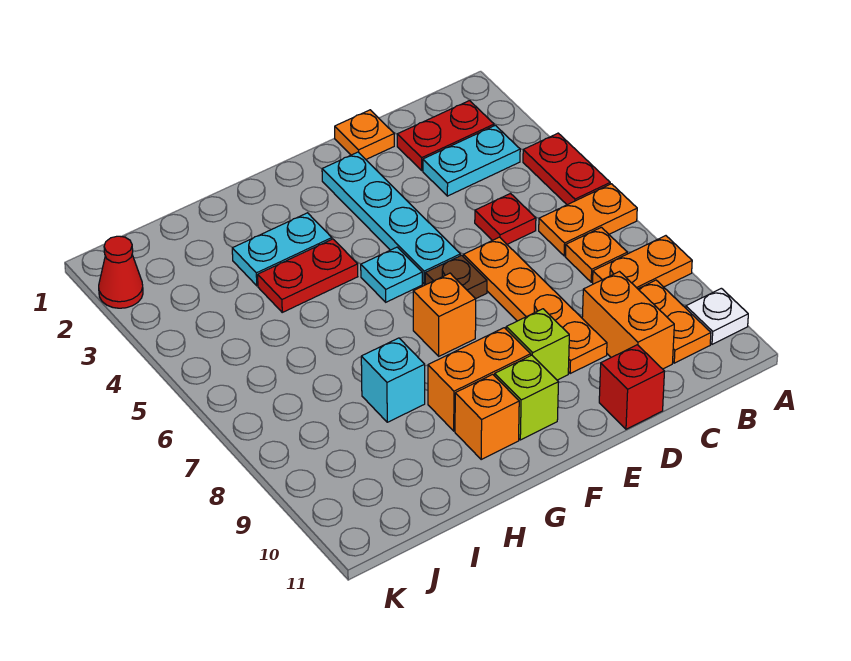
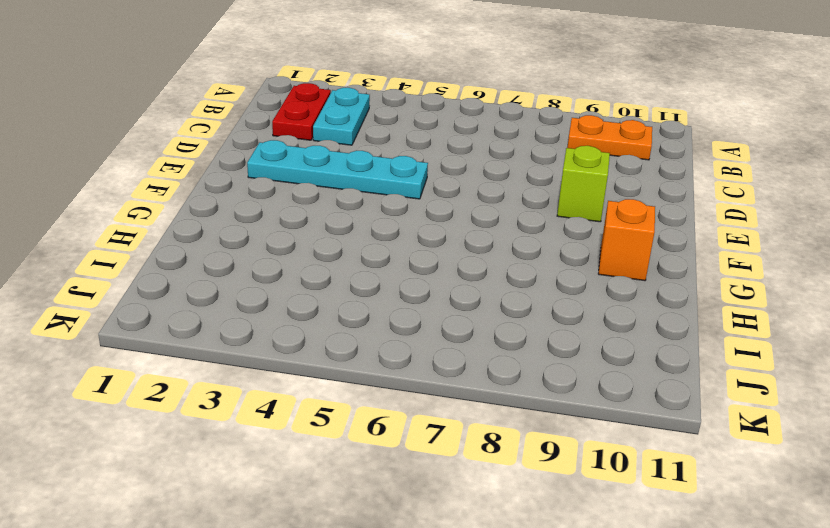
none -> red plate A4:A5 level 1
none -> orange plate A6:B6 level 1
none -> orange plate A8:B8 level 1

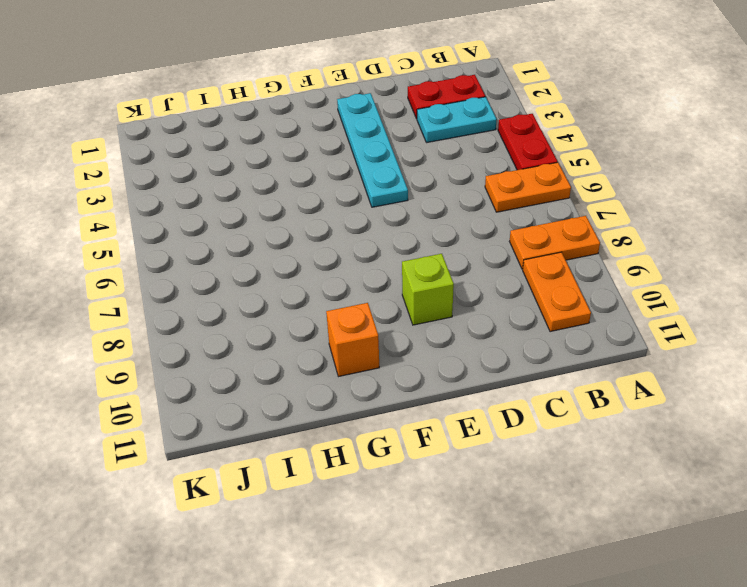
none -> white plate A10 level 1
none -> orange plate B7 level 1
none -> red plate C5 level 1

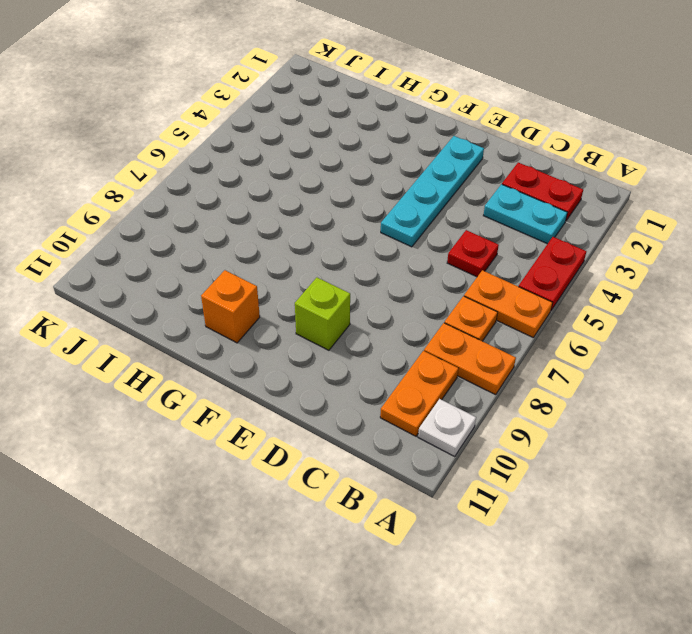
none -> orange brick C9:C10 level 1
none -> orange plate D1 level 1
none -> orange plate D6:D9 level 1

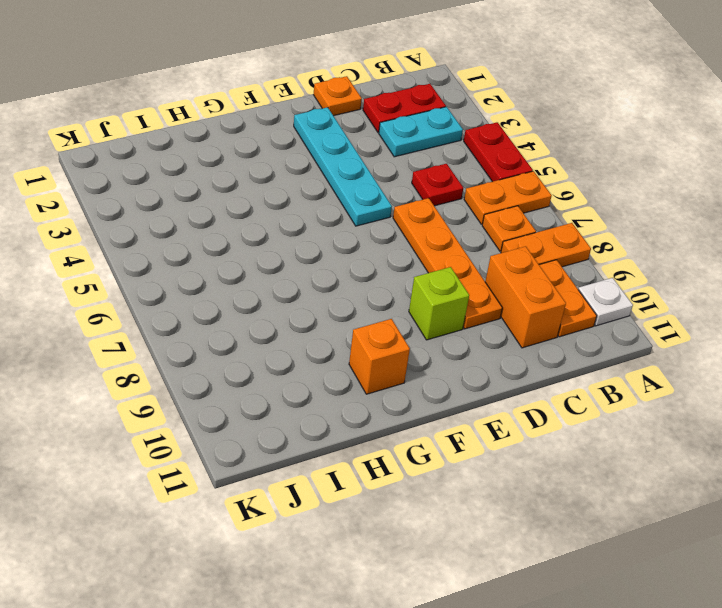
none -> red brick D11 level 1
none -> brown plate E6 level 1
none -> cyan plate F5 level 1

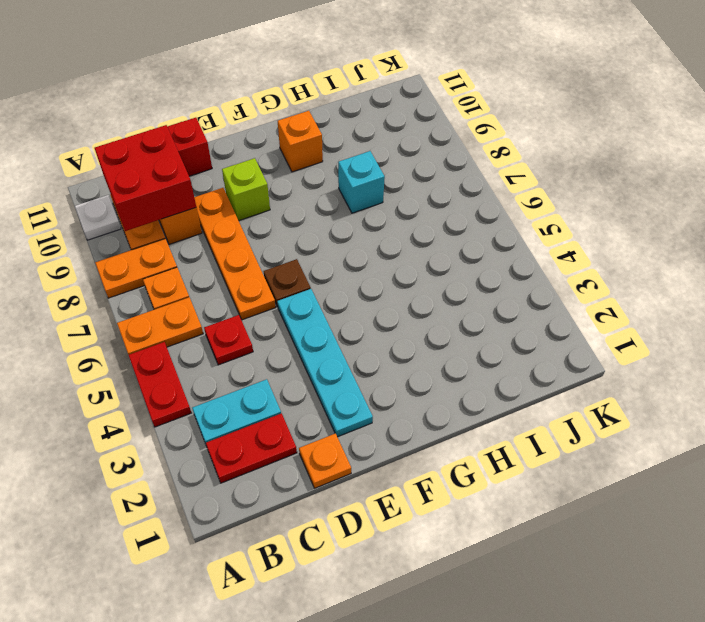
red brick B9:C10 level 2 -> none
none -> cyan plate F5 level 1
none -> orange brick F7 level 1
none -> orange brick F9:G9 level 1

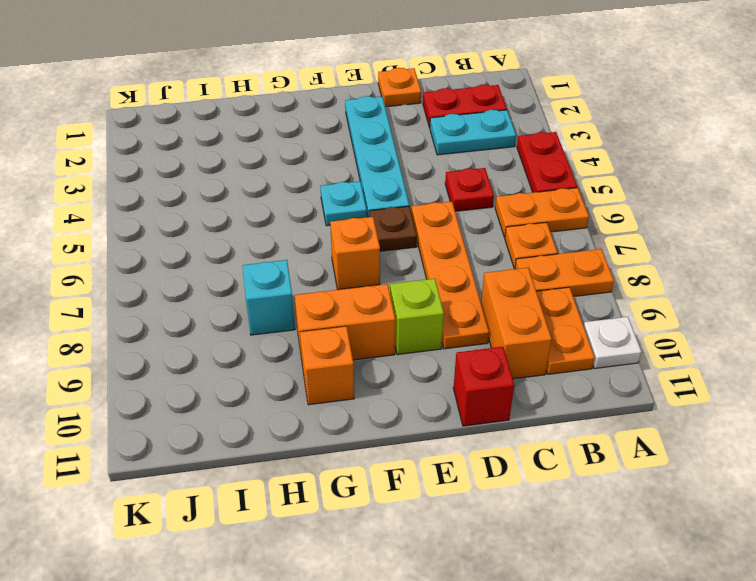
none -> lime brick F10 level 1
none -> cyan plate G3:H3 level 1
none -> red plate G4:H4 level 1

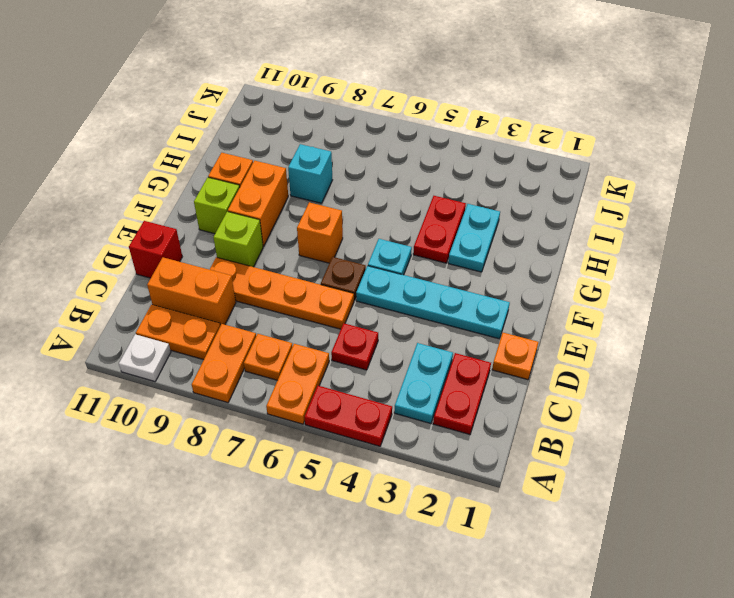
none -> red cone K2 level 1

